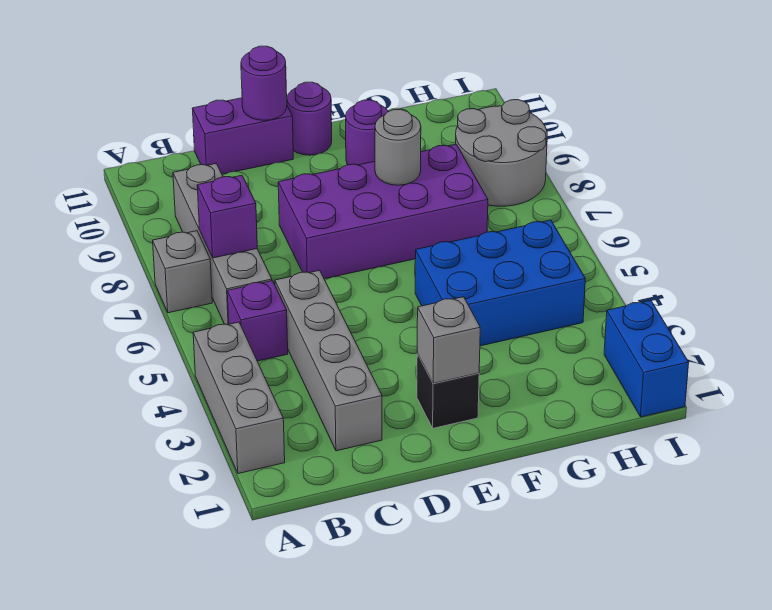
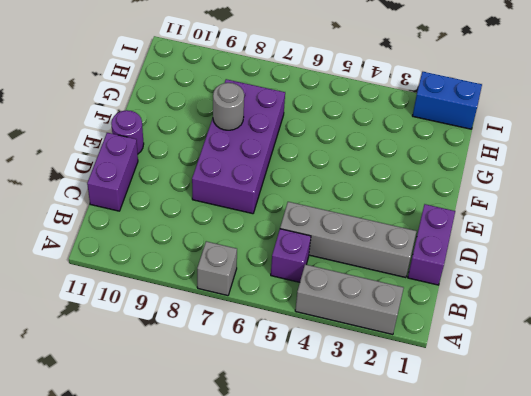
purple brick C1:D1 level 1 -> none
none -> grey brick B6:B9 level 1
none -> black brick E2 level 1
none -> blue brick F4:H5 level 1

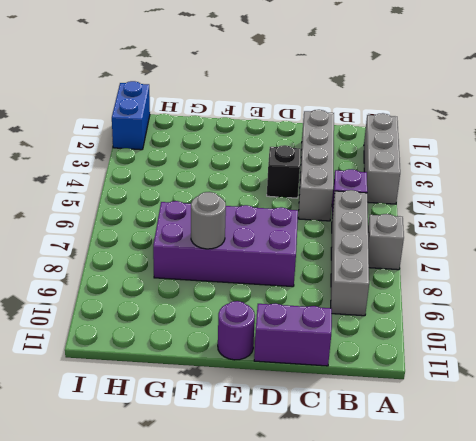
black brick D4 level 1 -> black brick E2 level 1
none -> blue brick F4:H5 level 1
none -> purple round brick F10 level 1
none -> grey round brick H8:I9 level 1

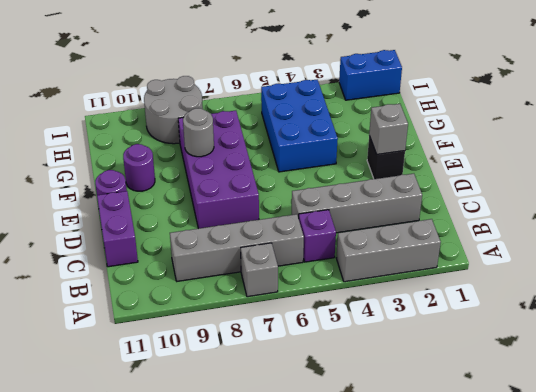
none -> purple brick B7 level 2
none -> purple round brick D11 level 2

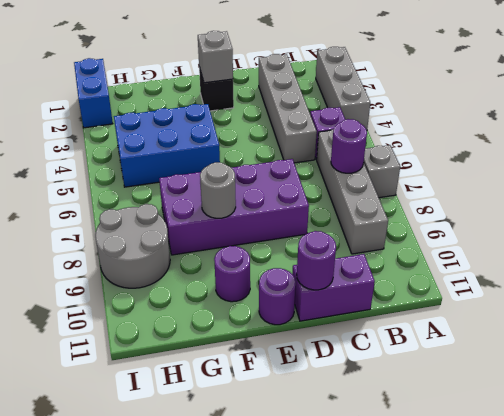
purple round brick B7 level 2 -> purple brick B7 level 2

